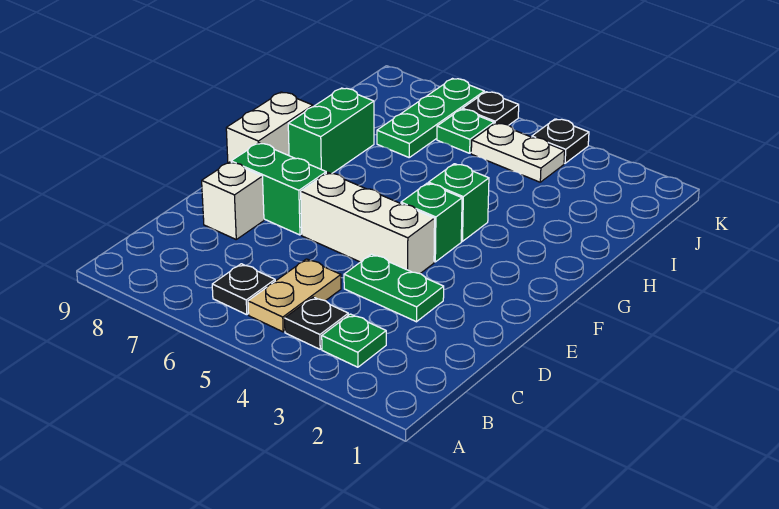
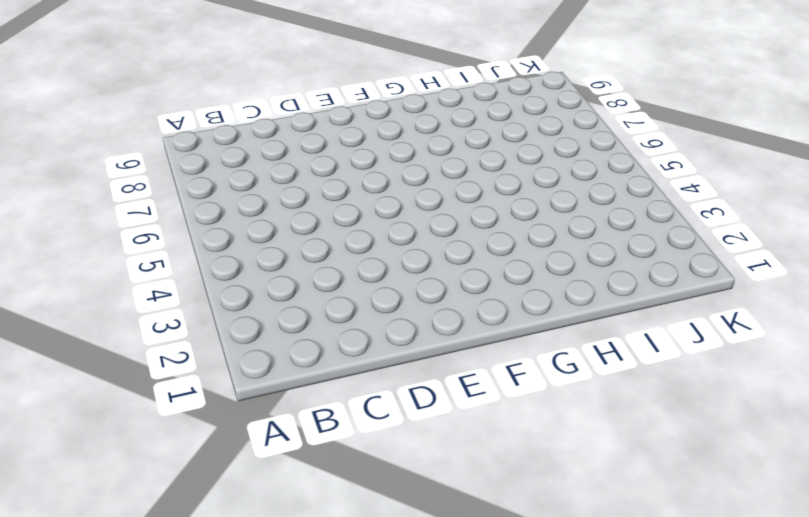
none -> green plate B3 level 1
none -> black plate B4 level 1
none -> tan plate B5:C5 level 1

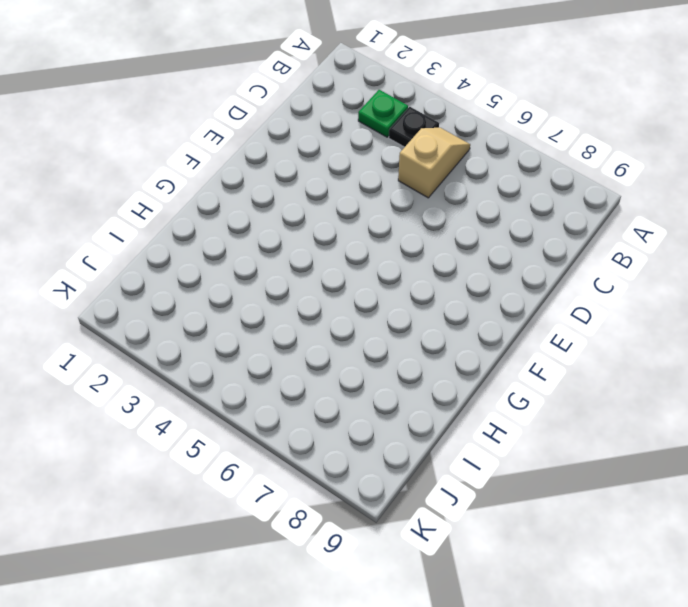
tan slope B5:C5 level 1 top C -> tan plate B5:C5 level 1
none -> black plate B6 level 1
none -> green plate D3:D4 level 1
none -> white brick D8 level 1

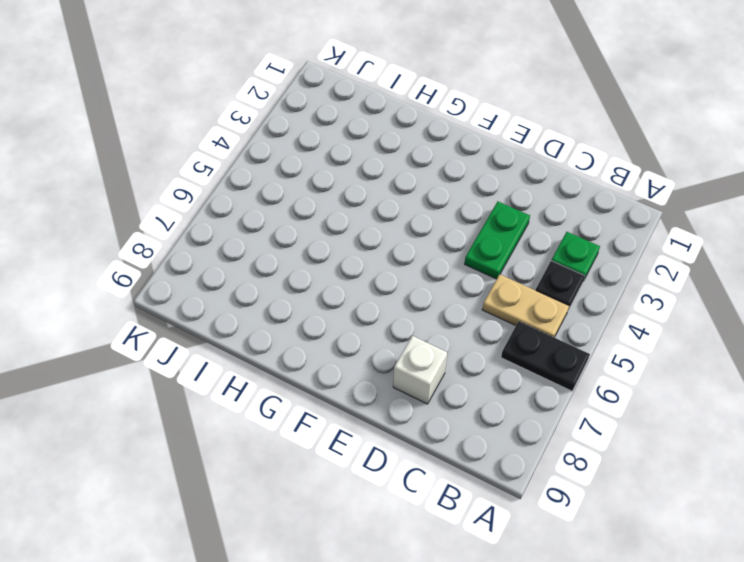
black plate A6:B6 level 1 -> black plate B6 level 1
none -> white brick E4:E6 level 1
none -> green brick E7:E8 level 1
none -> green brick F4 level 1

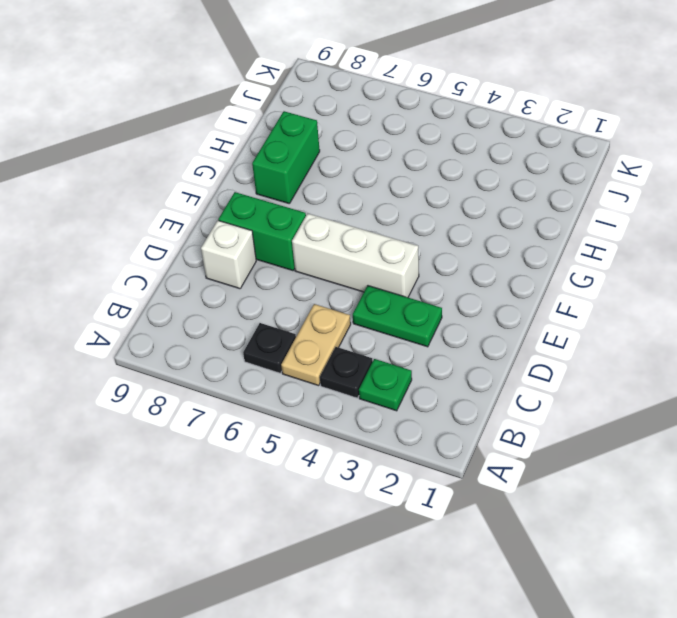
none -> green brick F4 level 1
none -> white brick F9:G9 level 1
none -> green brick G4 level 1

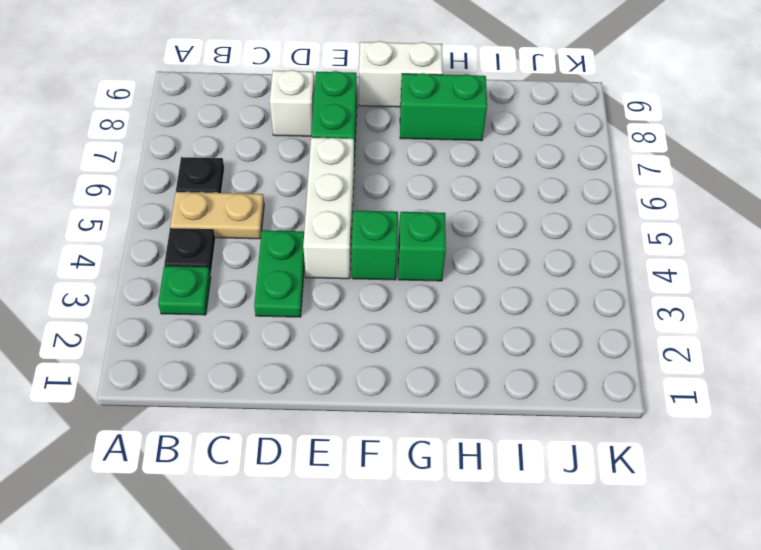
none -> green plate I7:K7 level 1
none -> white plate J4:J5 level 1
none -> green plate J6 level 1

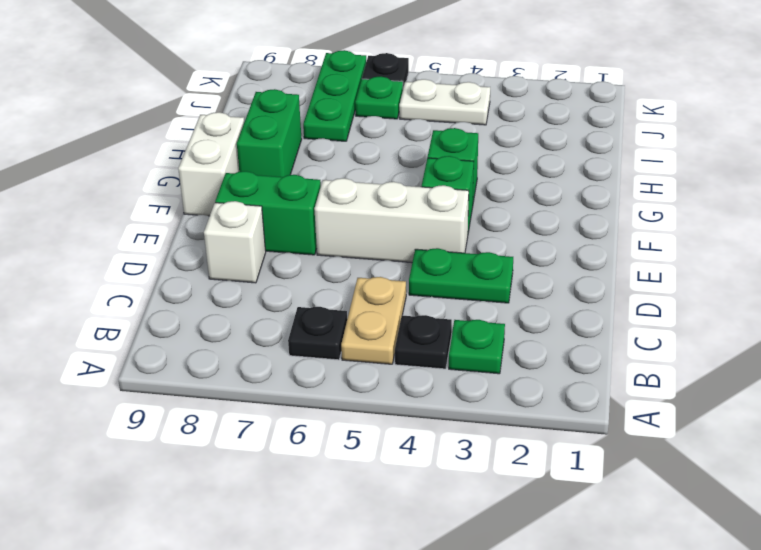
none -> black plate K4 level 1

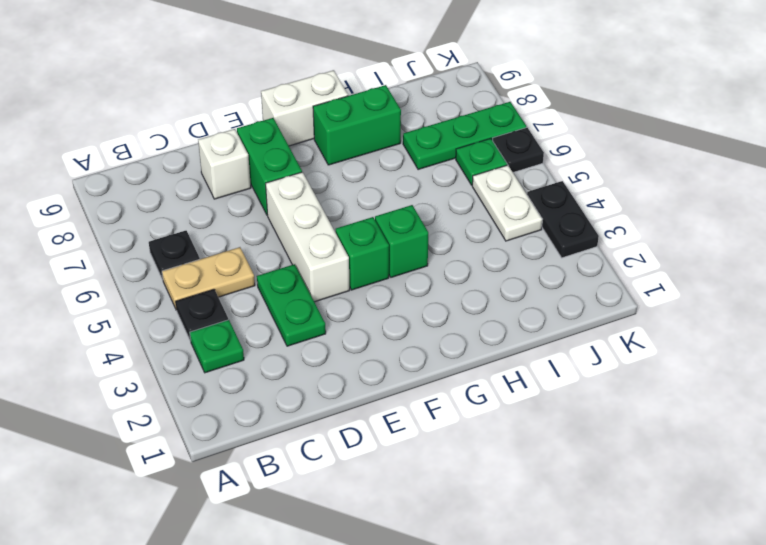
black plate K3:K4 level 1 -> black plate K4 level 1

